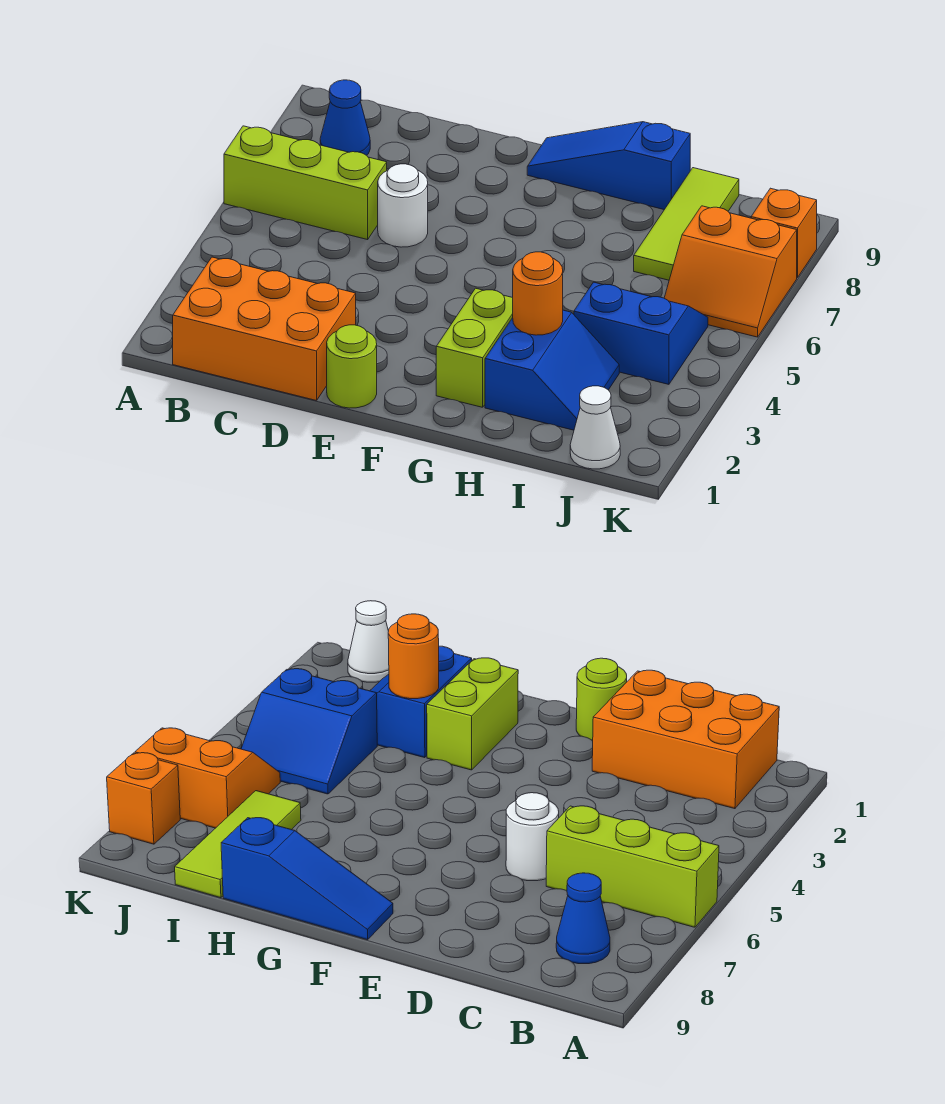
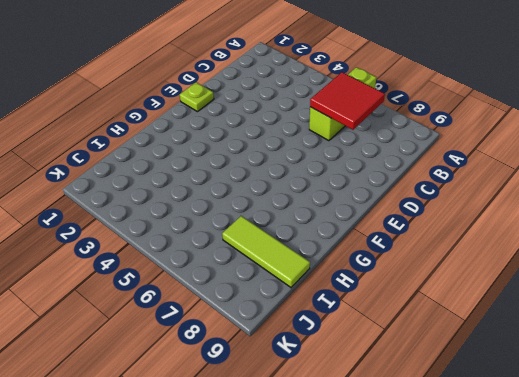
red tile B6:C7 level 2 -> none
lime plate E1 level 1 -> lime round brick E1 level 1
none -> orange brick B1:D2 level 1
none -> blue cone B8 level 1
none -> white round brick D6 level 1

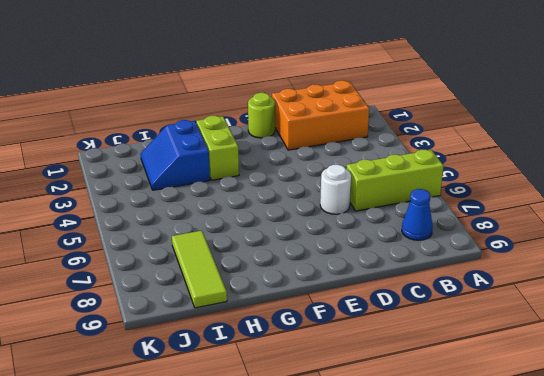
none -> blue slope F9:H9 level 1 top H
none -> blue slope I4:J5 level 1 top 4
none -> white cone J1 level 1

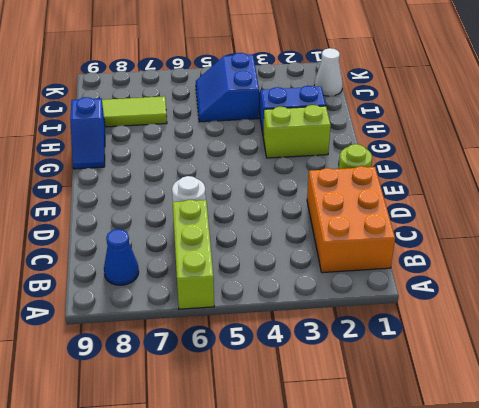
blue slope G9:H9 level 1 top H -> blue slope F9:H9 level 1 top H
none -> orange slope J6:K7 level 1 top 7
none -> orange brick K8 level 1
none -> orange round brick H3 level 2

